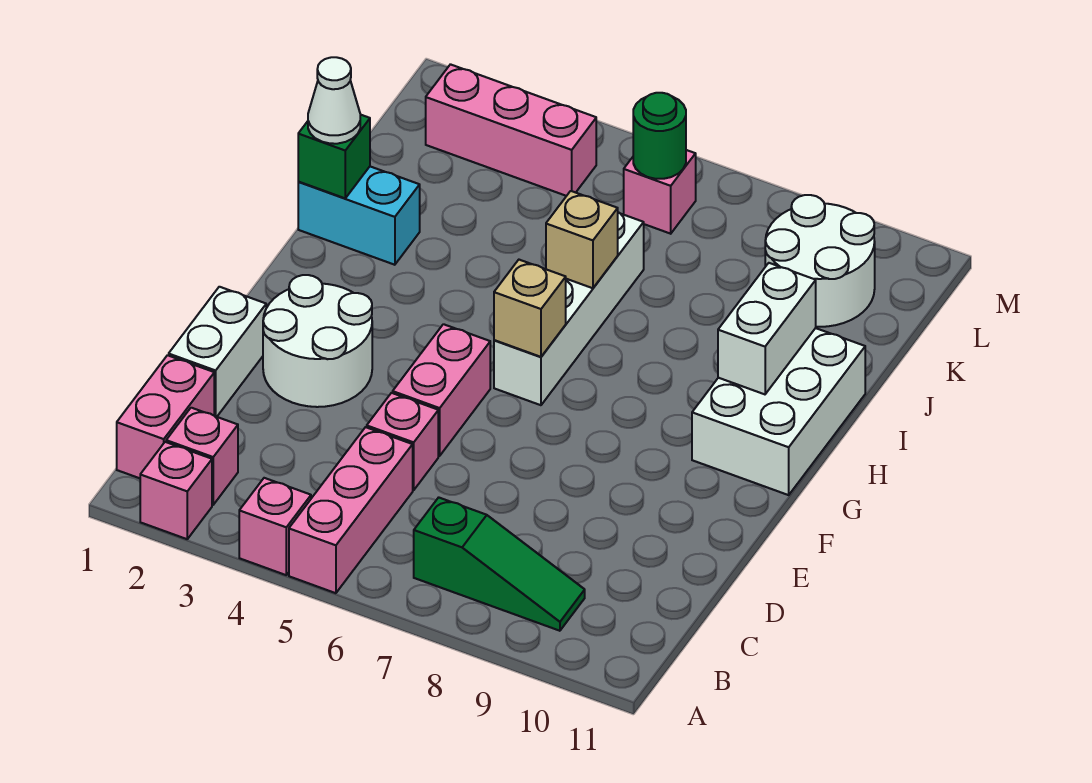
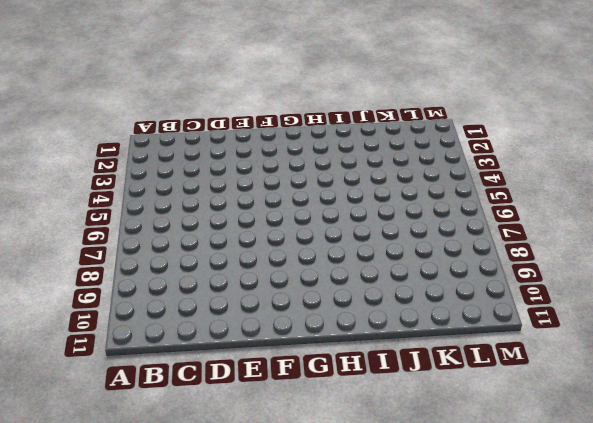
none -> pink brick A2 level 1
none -> pink brick A4 level 1
none -> pink brick A5:C5 level 1

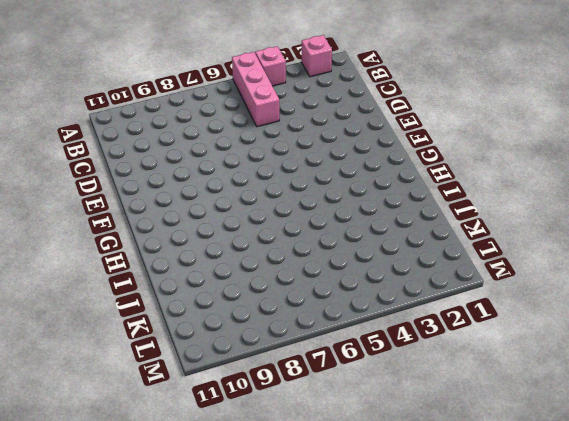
none -> pink brick B1:C1 level 1
none -> pink brick B2 level 1
none -> green slope B7:B9 level 1 top 7

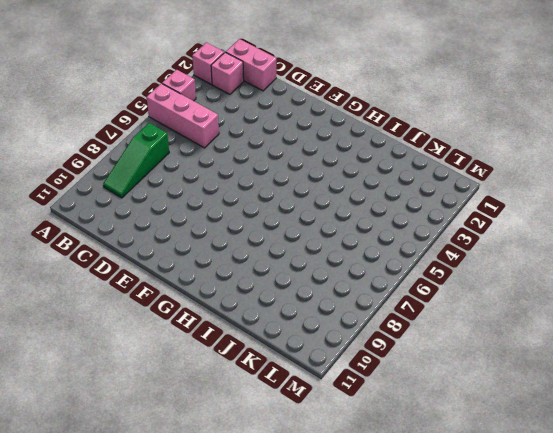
none -> white brick D1:E1 level 1
none -> pink brick D5 level 1
none -> white round brick E2:F3 level 1

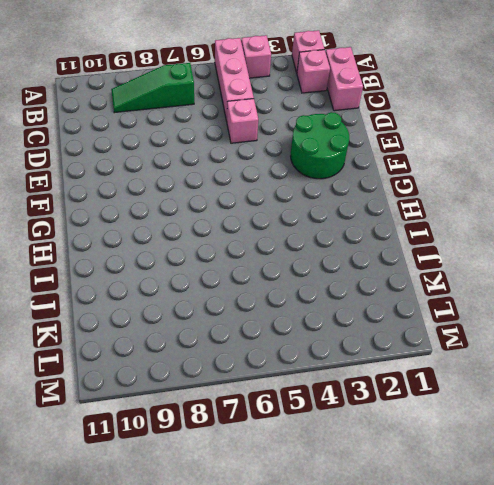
green round brick E2:F3 level 1 -> white round brick E2:F3 level 1
none -> white brick D1:E1 level 1
none -> pink brick E5:F5 level 1
none -> white brick G6:J6 level 1

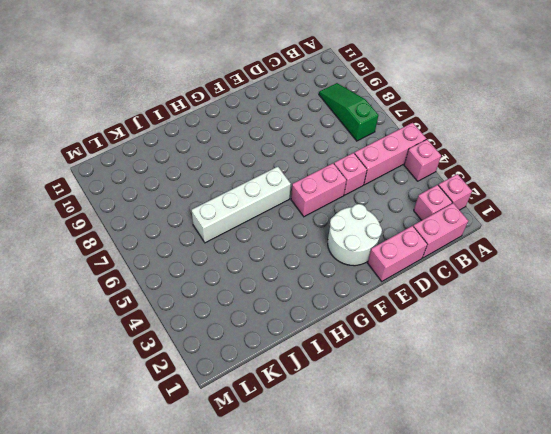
pink brick D1:E1 level 1 -> white brick D1:E1 level 1
none -> white brick G10:I11 level 1
none -> cyan brick I1:I2 level 1
none -> white round brick K9:L10 level 1

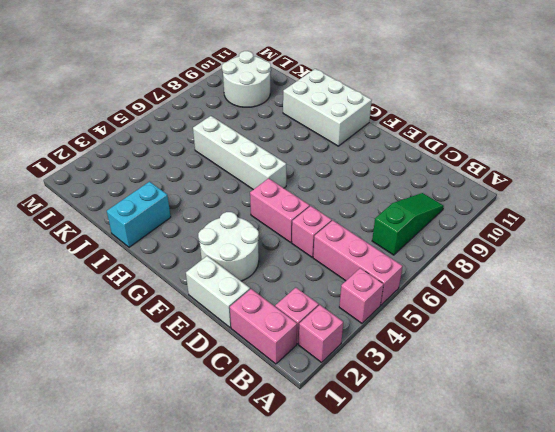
none -> pink brick L2:L4 level 1
none -> pink brick L6 level 1
none -> tan brick G6 level 2

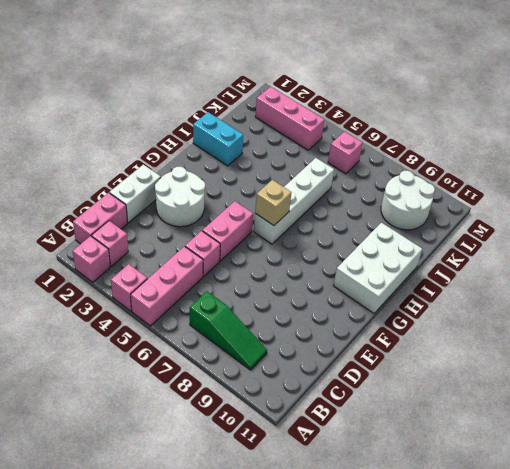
none -> white brick H10:I10 level 2
none -> green brick I1 level 2
none -> tan brick I6 level 2

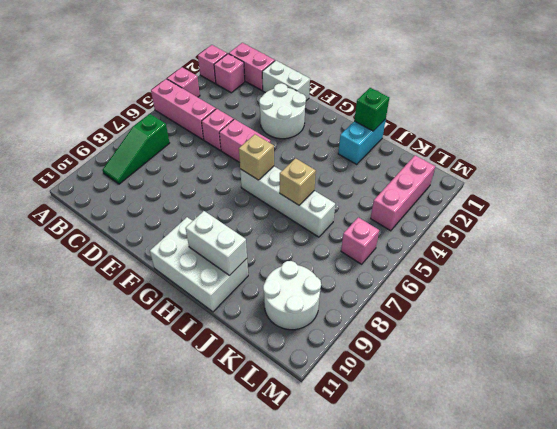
none -> green round brick L6 level 2
none -> white cone I1 level 3

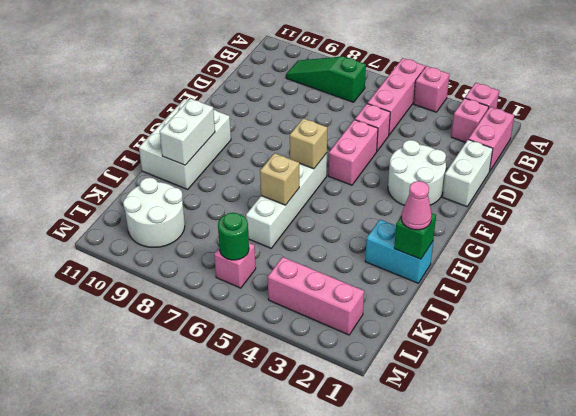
pink cone I1 level 3 -> white cone I1 level 3

